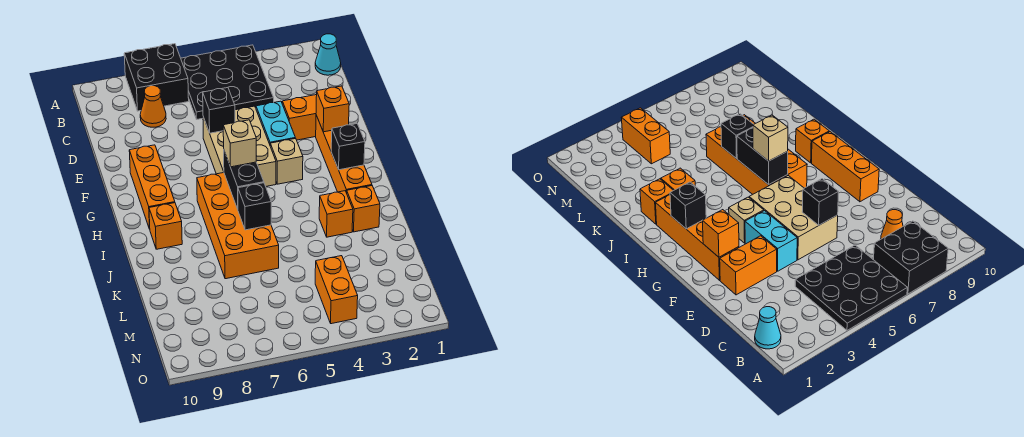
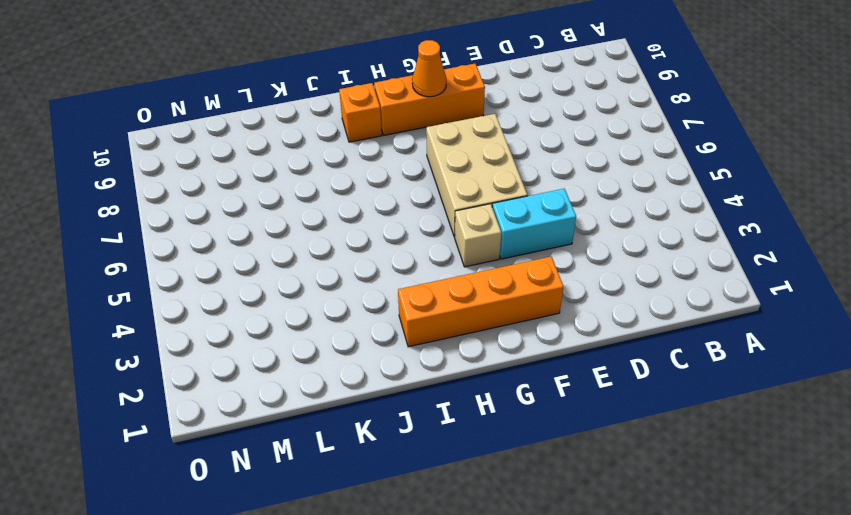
tan brick F5:G7 level 1 -> tan brick E5:G6 level 1
orange cone G9 level 2 -> orange cone C8 level 1
none -> black plate A4:C6 level 1
none -> black brick A7:B8 level 1
none -> cyan cone B1 level 1

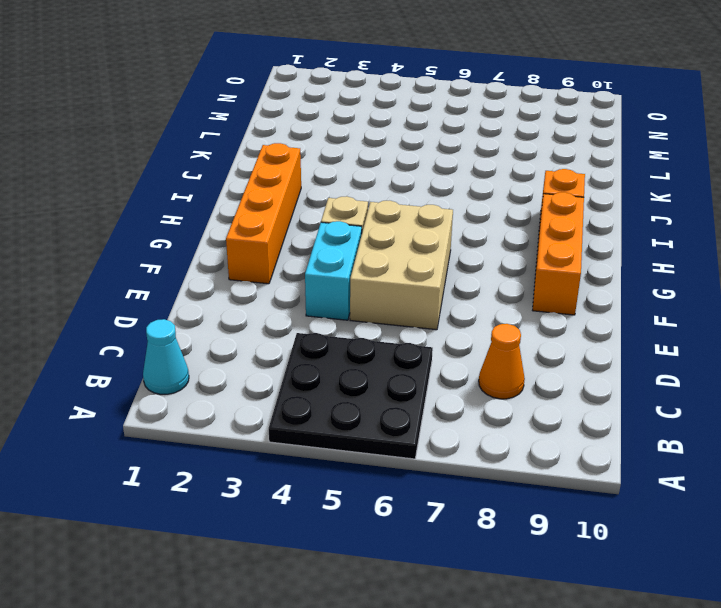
none -> black brick A7:B8 level 1
none -> orange brick E2:E3 level 1
none -> orange brick H6:K7 level 1

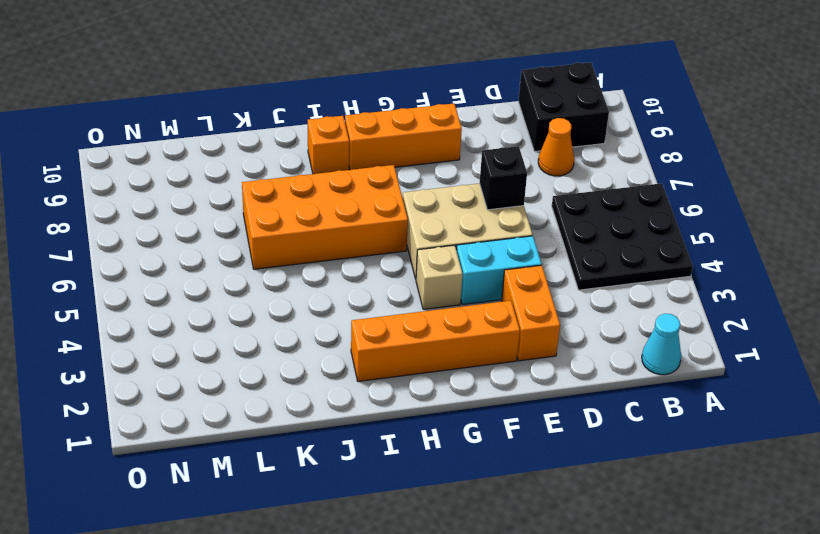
black brick B9:C10 level 1 -> black brick A7:B8 level 1
none -> orange brick J2 level 1
none -> orange brick J3 level 1
none -> orange brick M4:N4 level 1

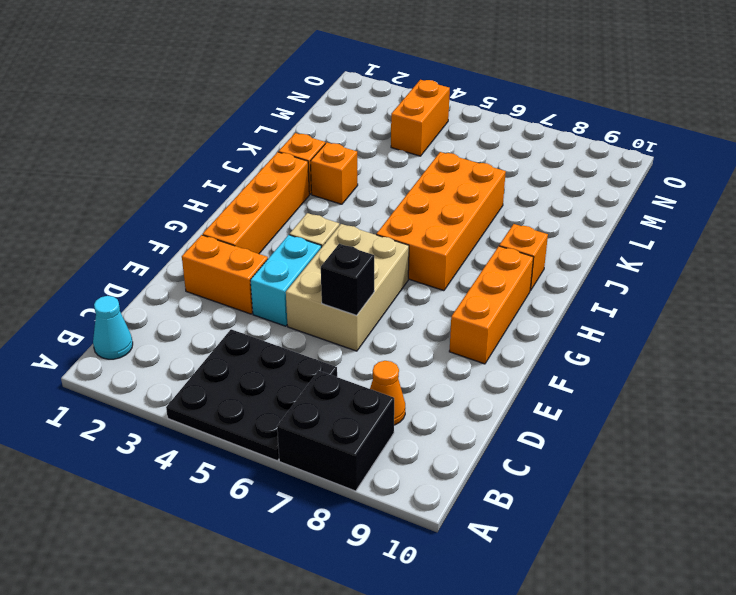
none -> orange brick F2 level 2
none -> black brick H2 level 2
none -> black brick H6:I6 level 2

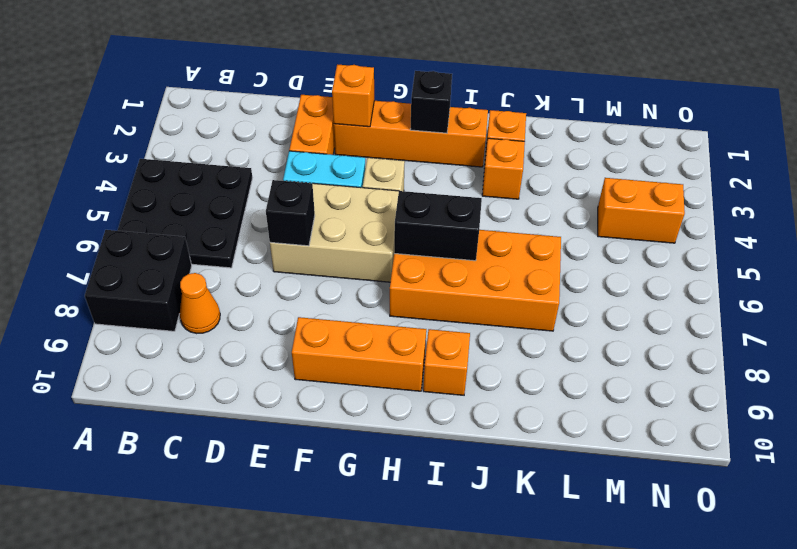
none -> cyan cone B1 level 1
none -> black brick J6 level 2
none -> tan brick H6 level 3

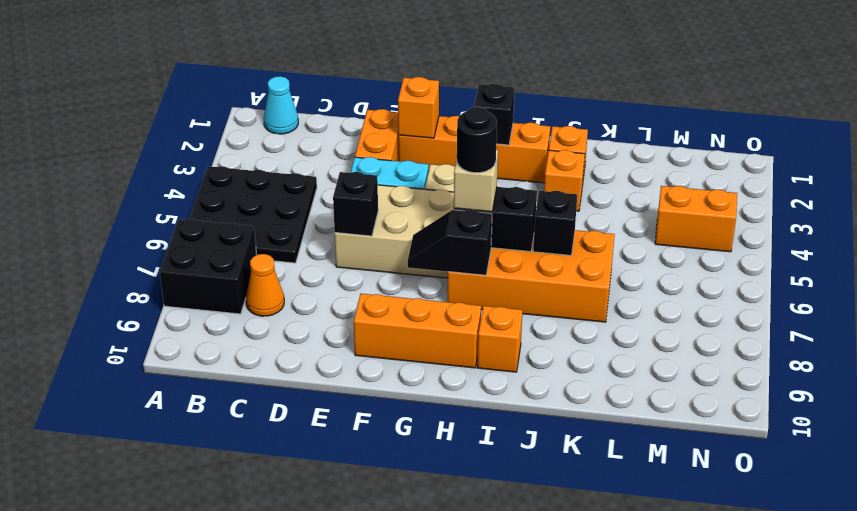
black slope G7:H7 level 2 top H -> none
black round brick H6 level 4 -> none

